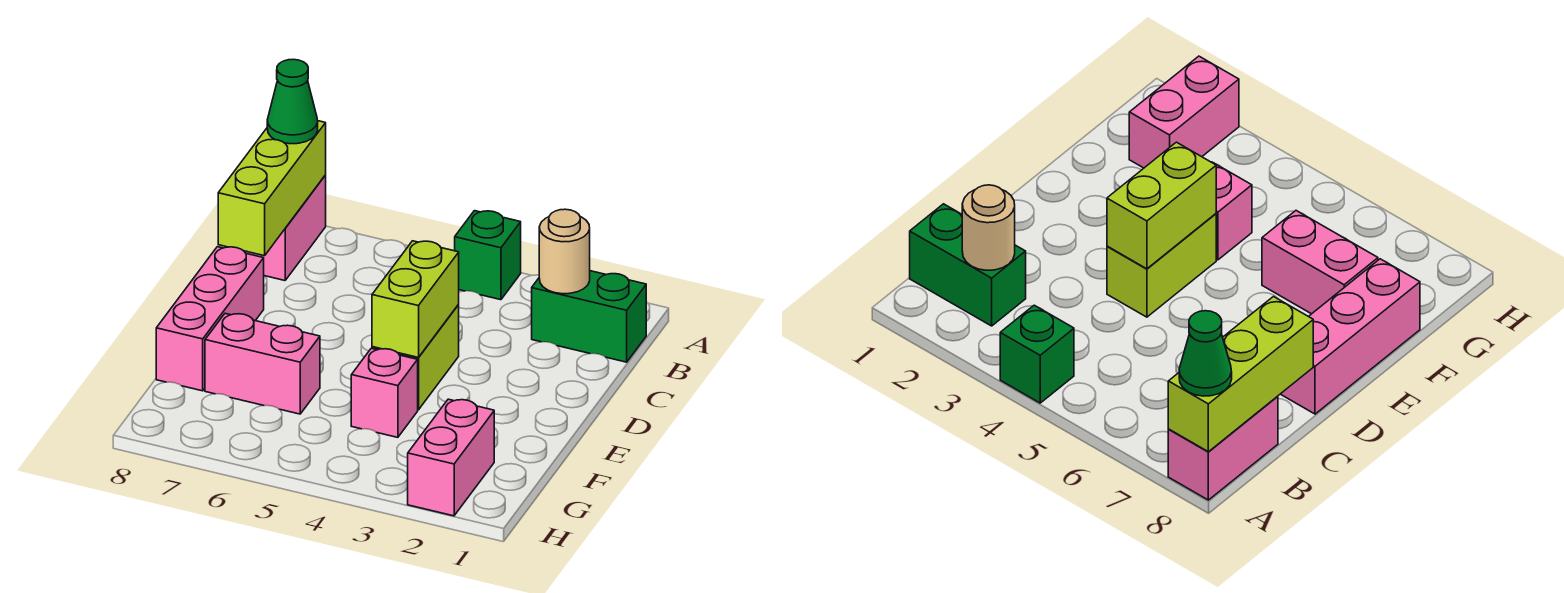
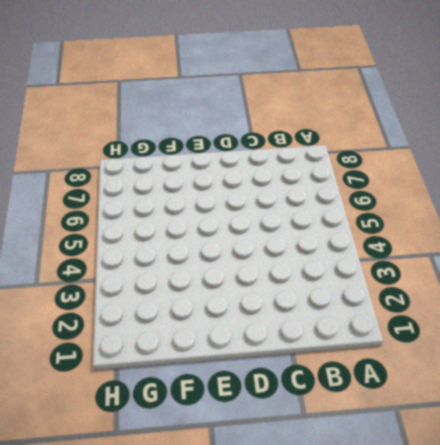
none -> green brick A4 level 1
none -> pink brick A8:B8 level 1
none -> green brick B1:B2 level 1

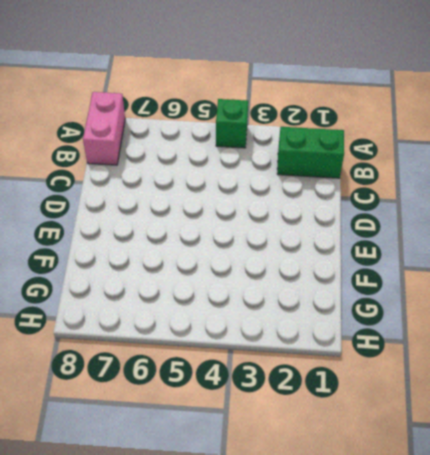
none -> lime brick D4:E4 level 1
none -> pink brick D8:F8 level 1
none -> pink brick F4 level 1

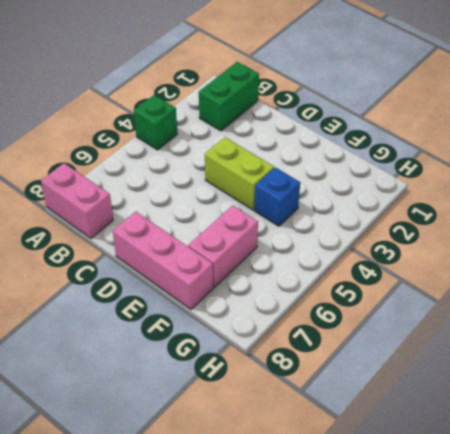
blue brick F4 level 1 -> pink brick F4 level 1
none -> pink brick G2:H2 level 1
none -> lime brick A8:C8 level 2
none -> tan round brick B2 level 2

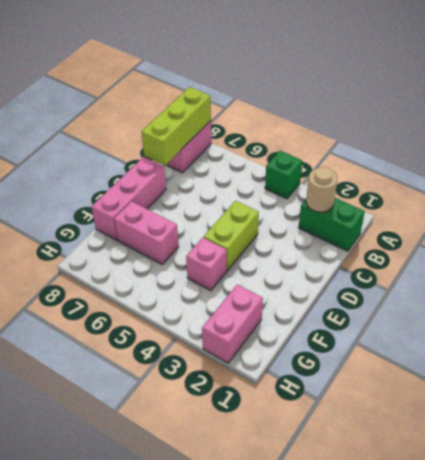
none -> lime brick D4:E4 level 2
none -> green cone A8 level 3

